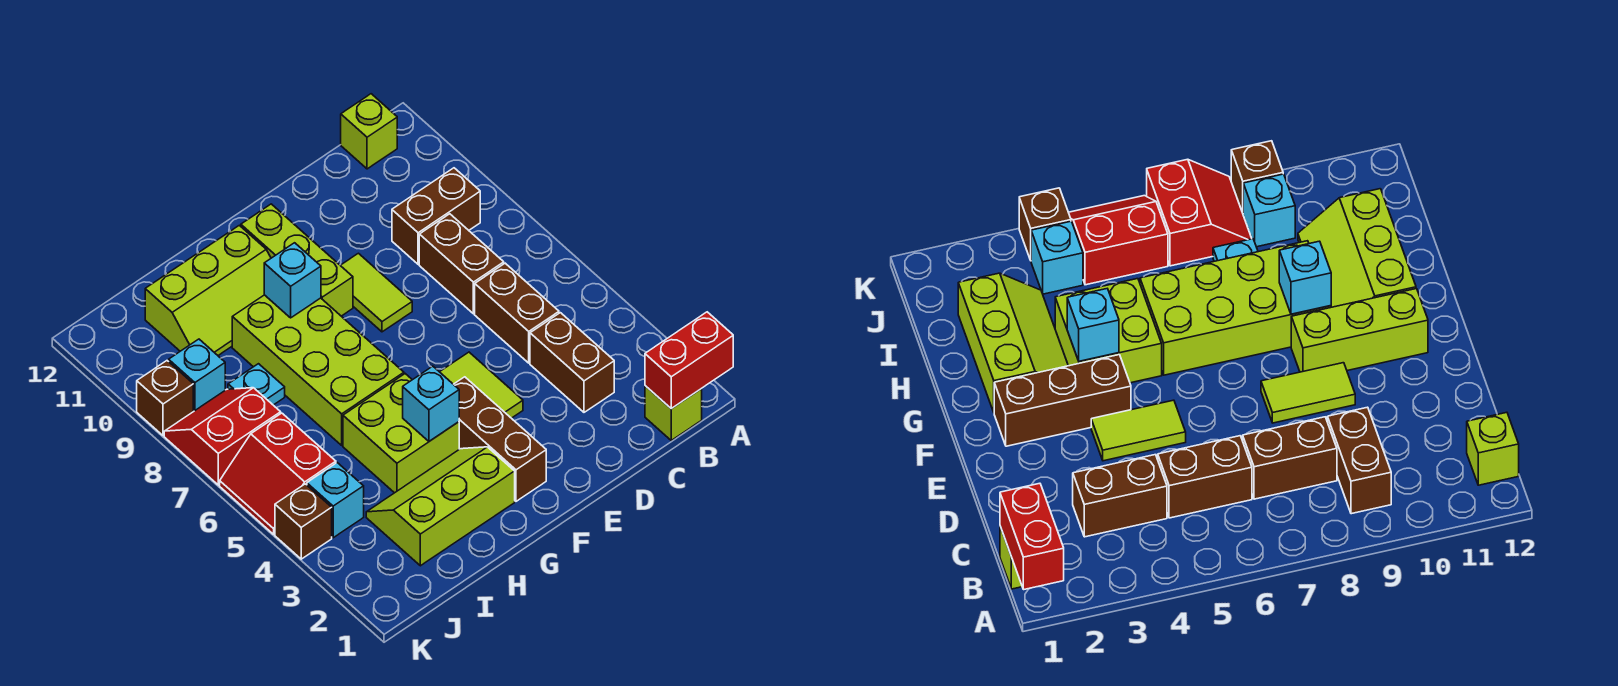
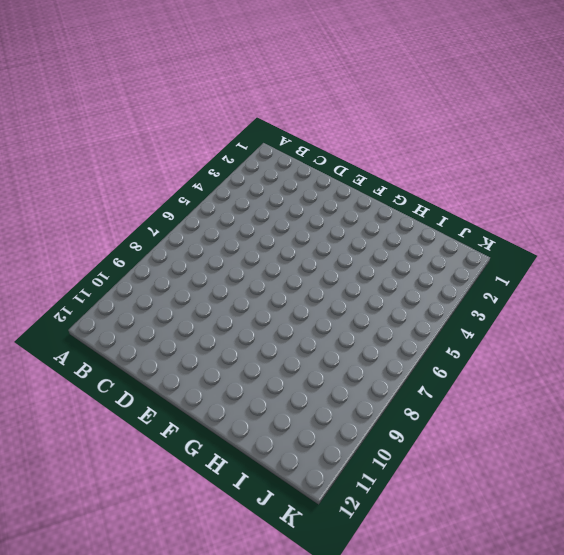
none -> lime brick B1 level 1
none -> brown brick B9:C9 level 1
none -> lime brick B12 level 1

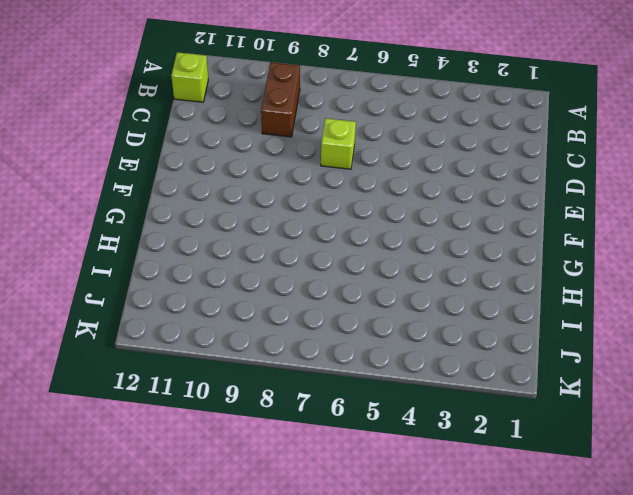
lime brick D7 level 1 -> lime brick B1 level 1
none -> brown brick C3:C4 level 1
none -> brown brick C5:C6 level 1
none -> brown brick C7:C8 level 1

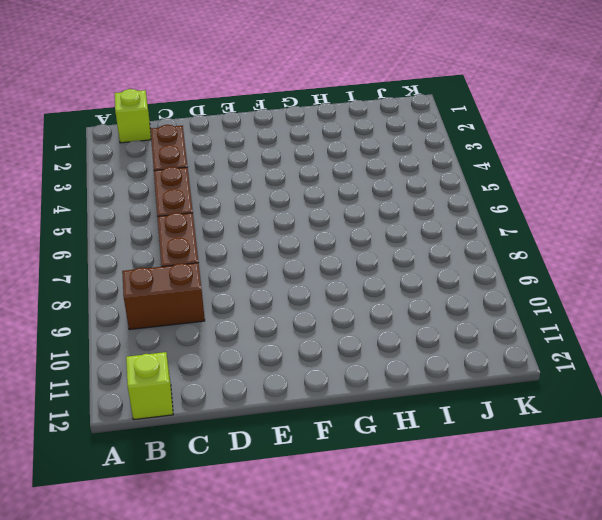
none -> lime tile E4:E5 level 1
none -> lime tile E8:E9 level 1
none -> brown brick F2:F4 level 1

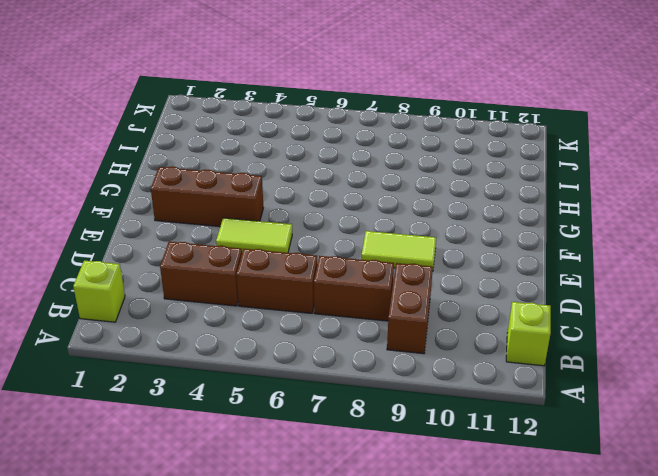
none -> lime brick F9:F11 level 1
none -> lime slope G2:I3 level 1 top 2
none -> lime brick G4:H5 level 1

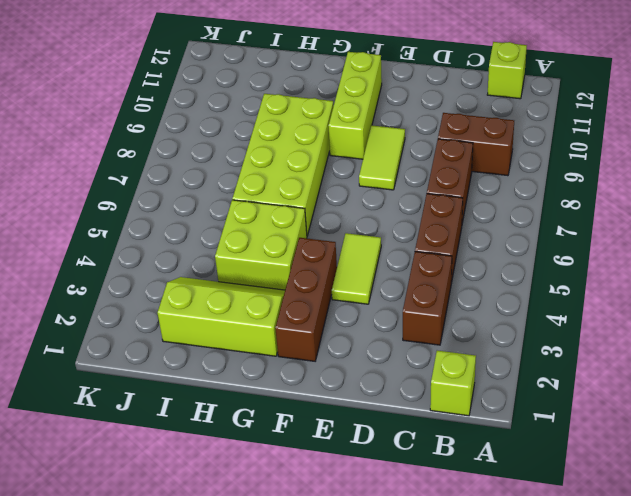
none -> lime slope G10:I11 level 1 top 11
none -> cyan plate I8 level 1
none -> cyan brick J4 level 1

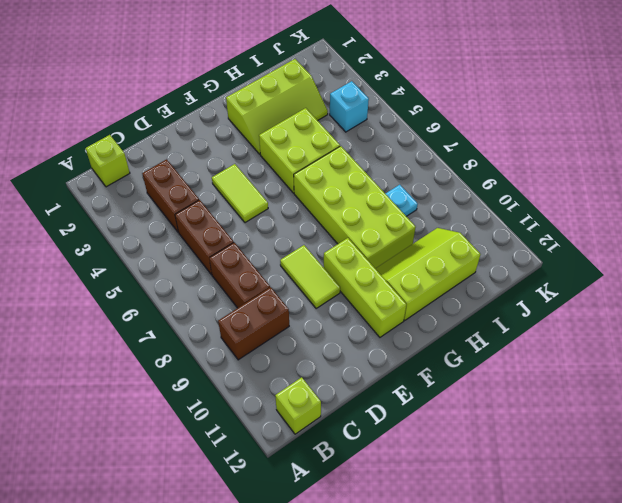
none -> brown brick F2:F4 level 1
none -> red slope J5:K6 level 1 top J
none -> red slope J7:K8 level 1 top 7

